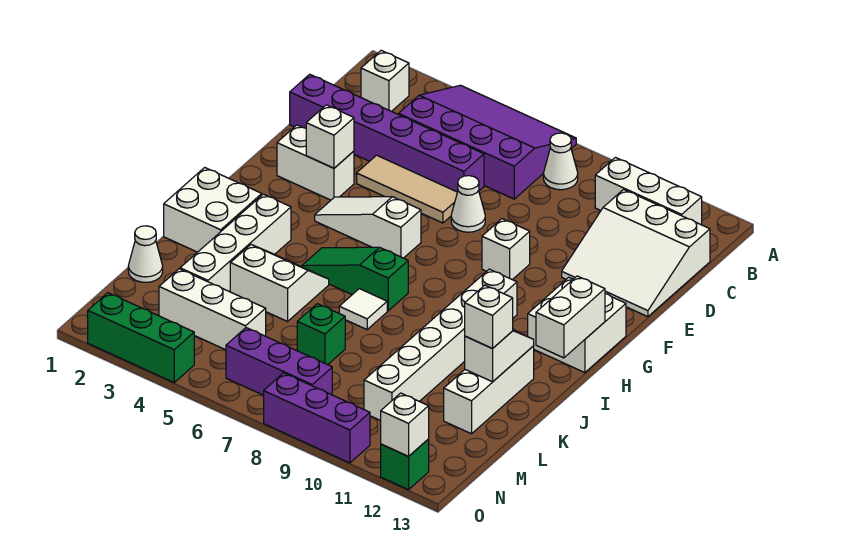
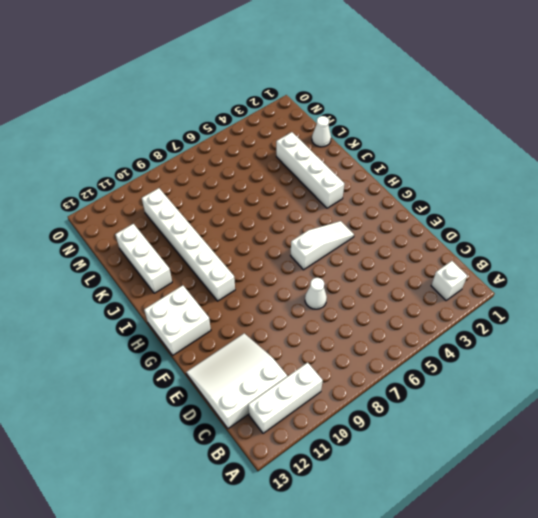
none -> purple slope A4:C7 level 1 top C
none -> white cone B8 level 1
none -> purple brick D1:D6 level 1
none -> tan tile E4:E6 level 1

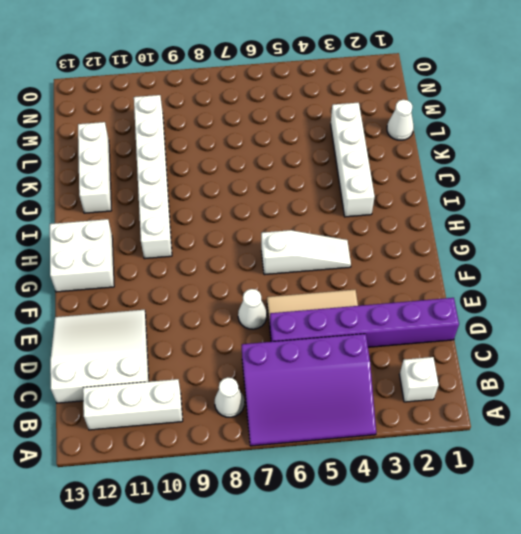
none -> white brick F2:F3 level 1
none -> white brick F9 level 1
none -> white brick I1:J2 level 1
none -> green slope I5:I7 level 1 top 7

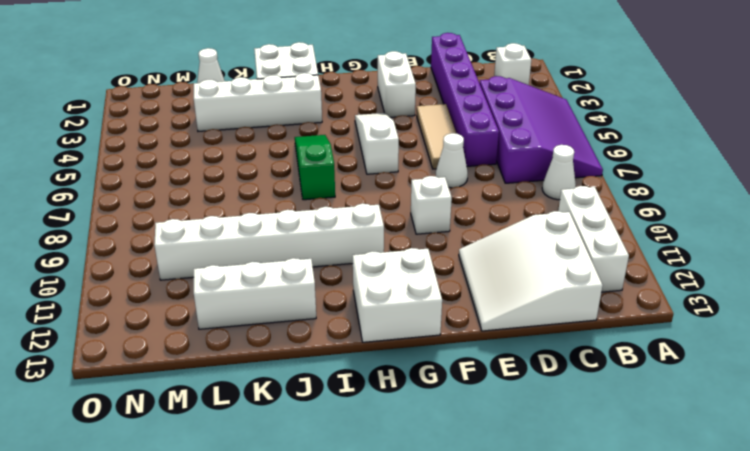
none -> white slope J4:K5 level 1 top K
none -> white tile J7 level 1
none -> green brick L7 level 1
none -> white brick M3:M5 level 1

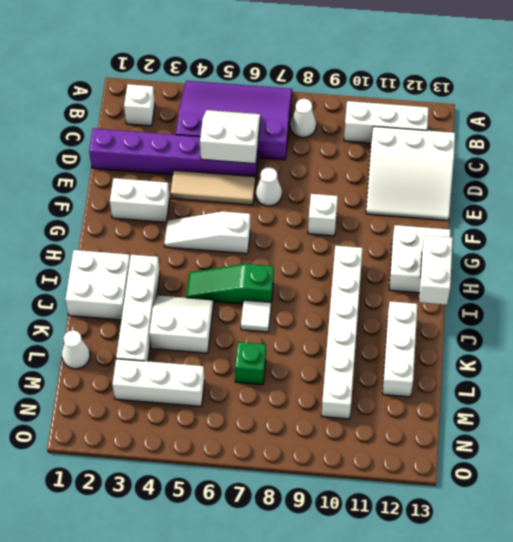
white slope C5:D6 level 2 top D -> none
none -> purple brick N6:N8 level 1
none -> green brick O2:O4 level 1
none -> purple brick O8:O10 level 1
none -> green brick O12 level 1

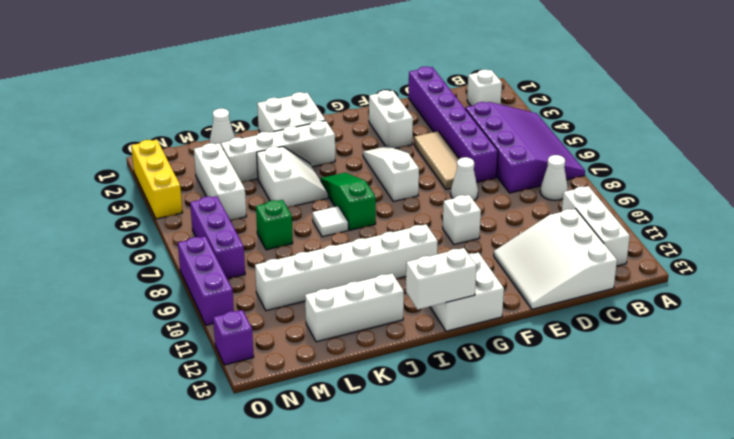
yellow brick O2:O4 level 1 -> green brick O2:O4 level 1
purple brick O12 level 1 -> green brick O12 level 1
none -> white brick F3 level 2
none -> white slope J12:K12 level 2 top K
none -> white brick O12 level 2
none -> white brick K12 level 3

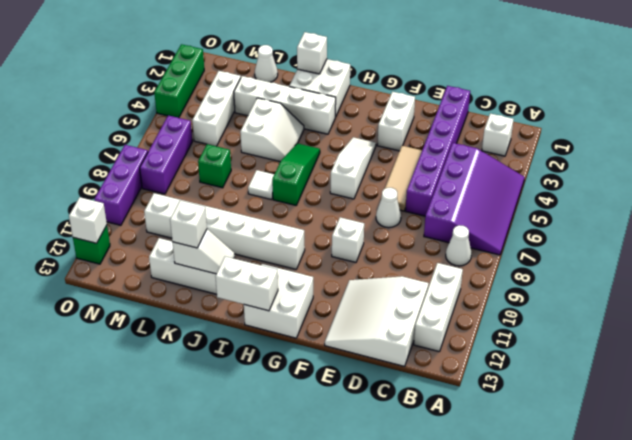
white brick J1 level 2 -> white brick F3 level 2

